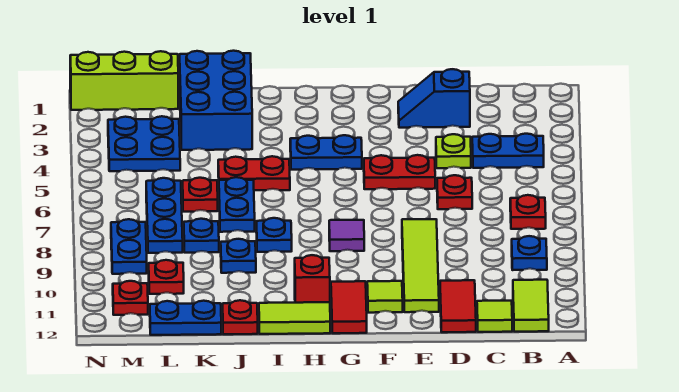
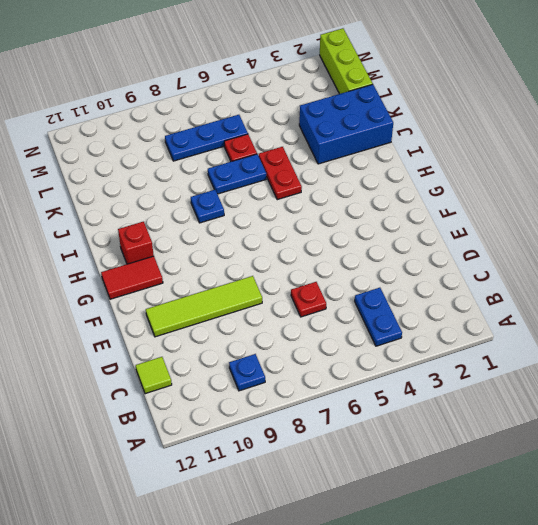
none -> red plate B7 level 1
none -> lime tile B11:B12 level 1
none -> blue slope D2:E2 level 1 top D
none -> lime plate D4 level 1

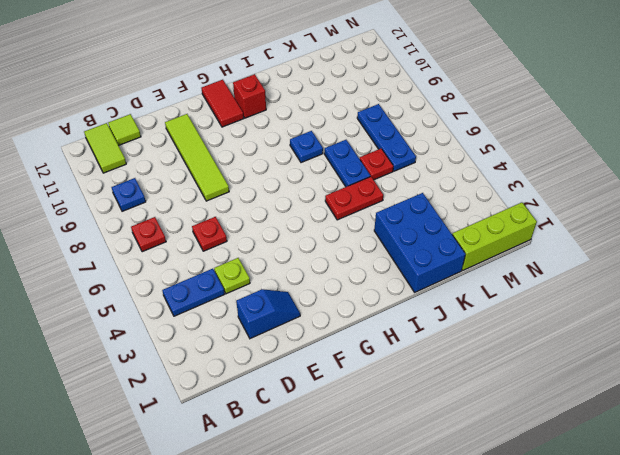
none -> red tile D11:D12 level 1
none -> red plate E5:F5 level 1
none -> lime tile F11 level 1
none -> blue plate G4:H4 level 1

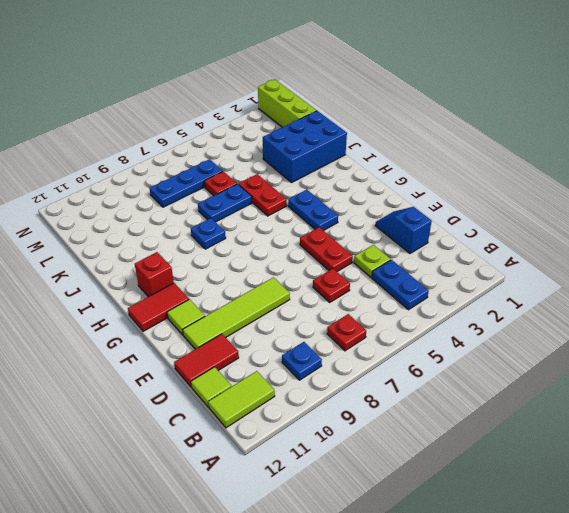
none -> purple tile G8 level 1
none -> lime tile H12:I12 level 1
none -> blue plate J9 level 1
none -> red plate J12 level 1

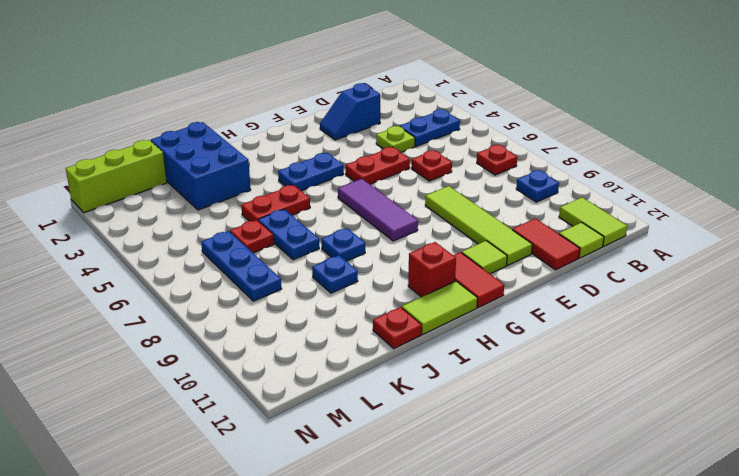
purple tile G6:G8 level 1 -> purple tile G8 level 1
none -> blue plate K8 level 1
none -> blue plate K12:L12 level 1
none -> blue plate L3:M4 level 1
none -> red plate L10 level 1

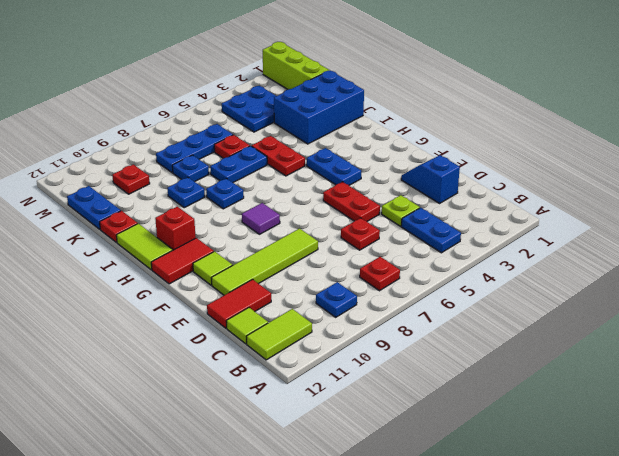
none -> blue plate M8:M9 level 1
none -> red plate M11 level 1

